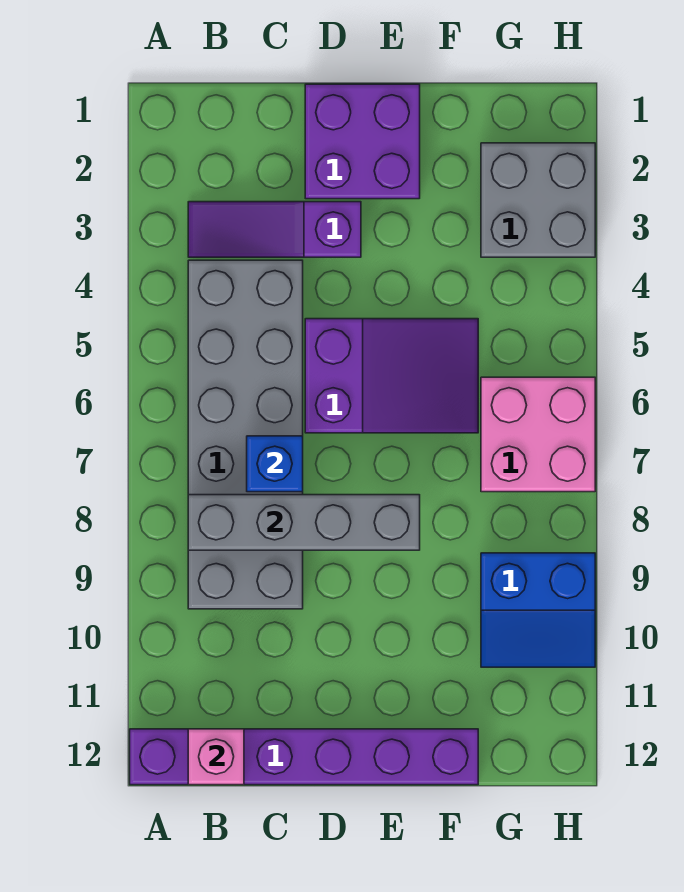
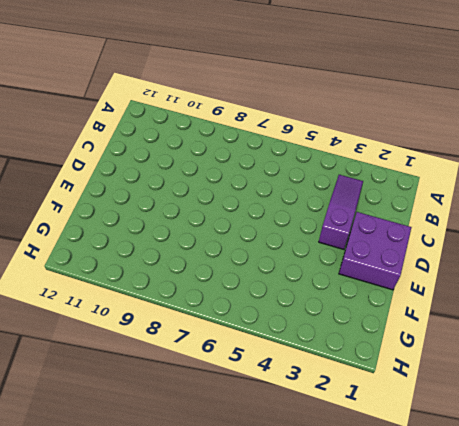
none -> purple brick A12:F12 level 1
none -> grey brick B4:C9 level 1

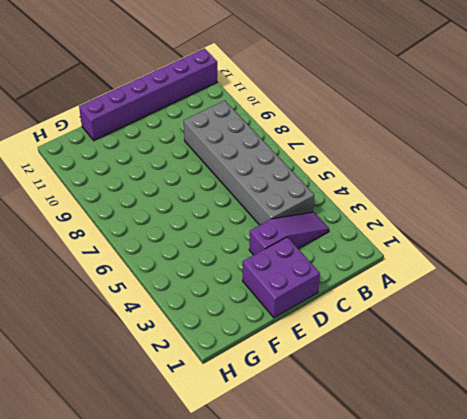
none -> purple slope D5:F6 level 1 top D
none -> grey brick G2:H3 level 1

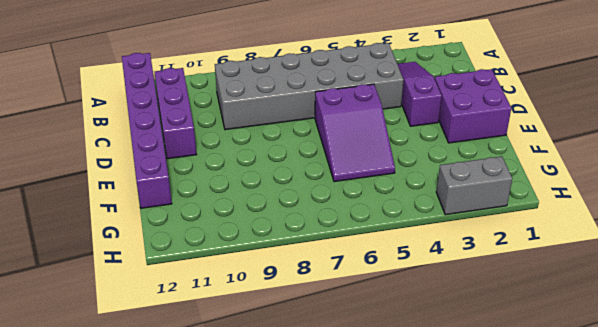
purple brick B11:D11 level 1 -> none
grey brick H2:H3 level 1 -> grey brick G2:H3 level 1
none -> pink brick G6:H7 level 1
none -> blue slope G9:H10 level 1 top 9

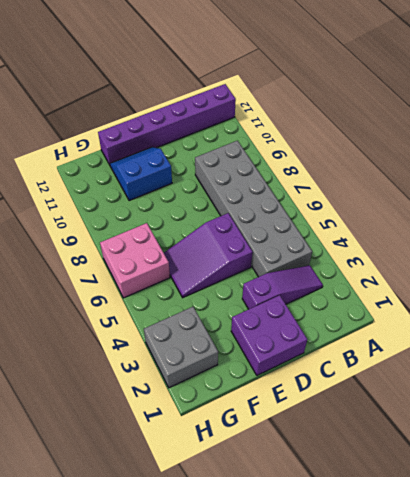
blue slope E10:F11 level 1 top 10 -> blue slope G9:H10 level 1 top 9
none -> grey brick B8:E8 level 2
none -> pink brick B12 level 2

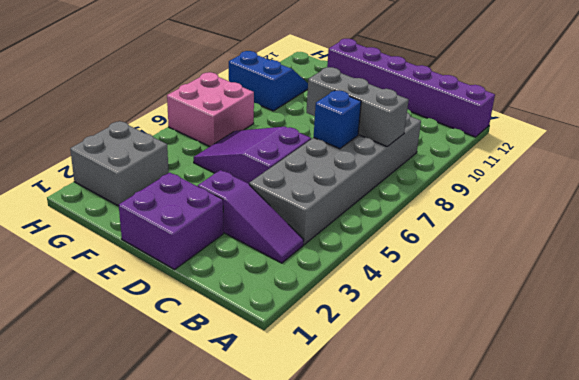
grey brick B8:D8 level 2 -> grey brick B8:E8 level 2
none -> pink brick B12 level 2

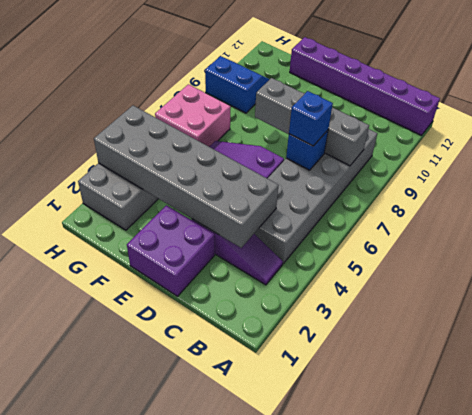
grey brick C3:H4 level 2 -> none
blue brick C7 level 3 -> none
none -> pink brick B12 level 2

